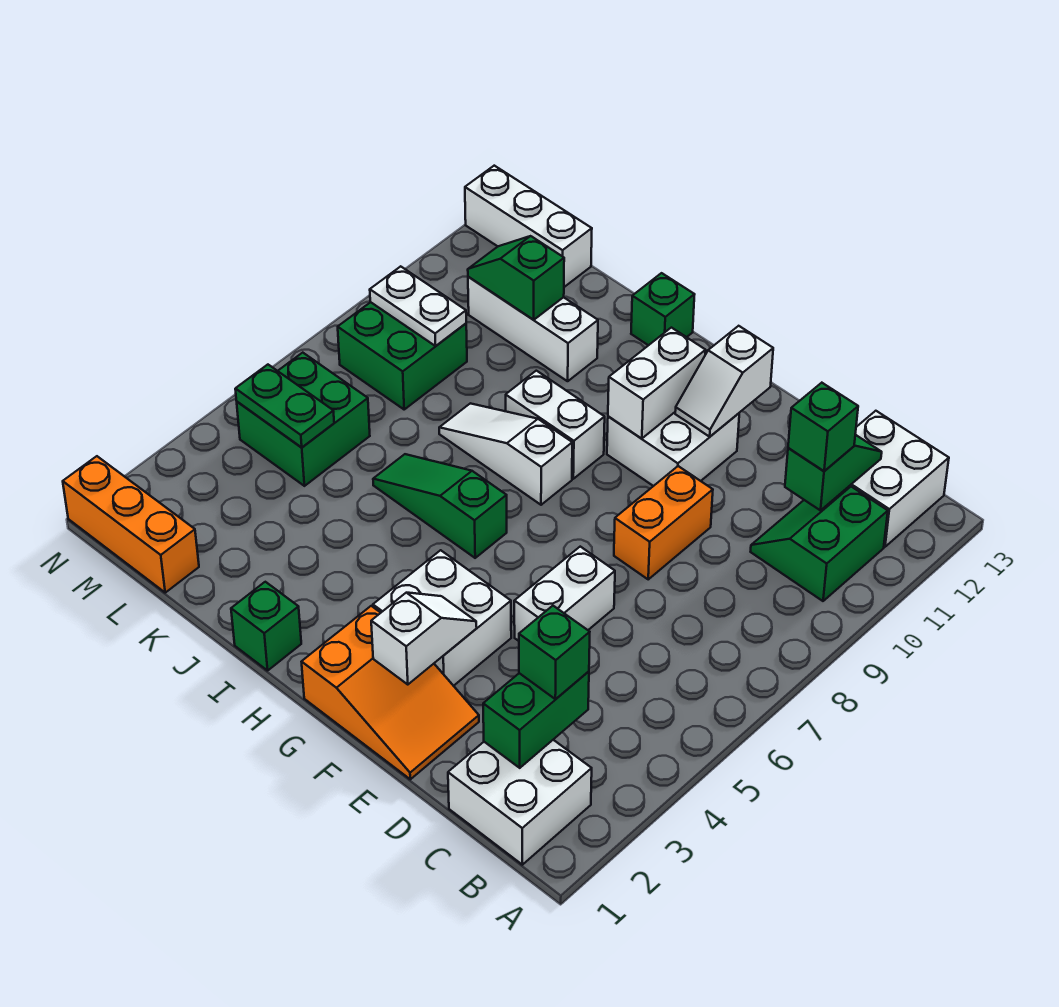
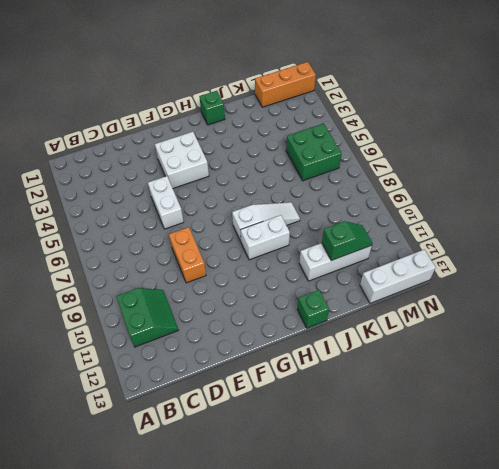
none -> white brick B1:C2 level 1
none -> white brick B12:C13 level 1
none -> orange slope E1:G2 level 1 top G

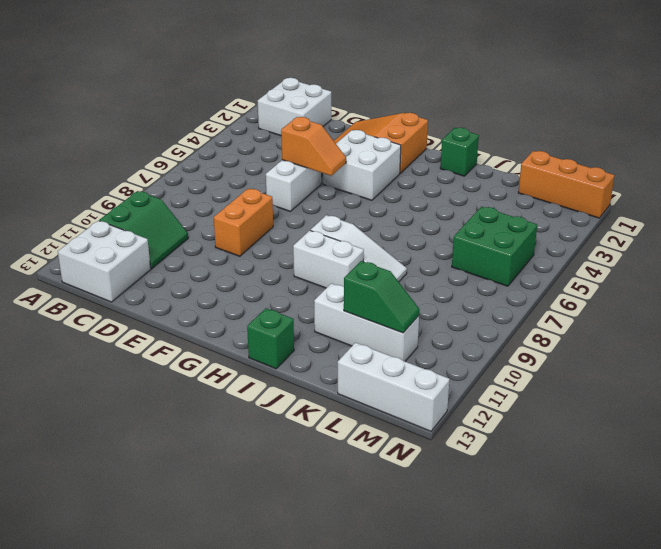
orange slope E5:F5 level 2 top E -> none
none -> white brick F10:G11 level 1
none -> green slope H6:J6 level 1 top H
none -> green brick L8:M9 level 1

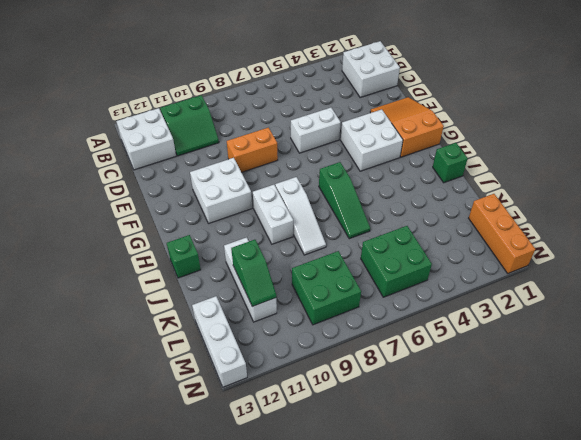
none -> green brick C2:C3 level 2
none -> green slope C11:C12 level 2 top 11
none -> white slope F2:F3 level 2 top 2

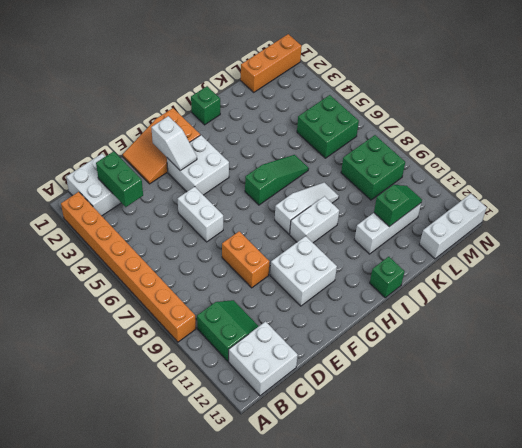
orange brick A2:A9 level 1 -> none
none -> green slope C11:C12 level 2 top 11
none -> white slope F11:F12 level 2 top 12
none -> white brick G10:G11 level 2

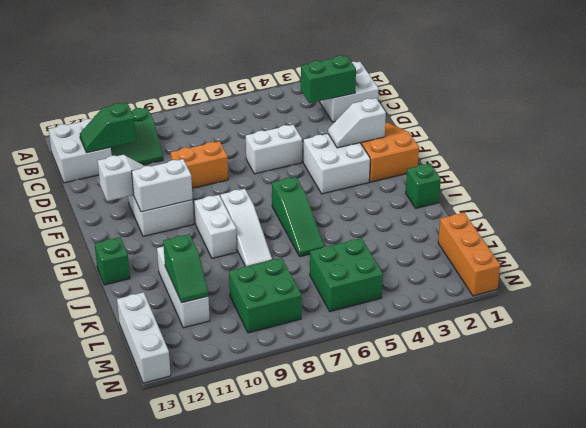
none -> green plate L5:M5 level 2
none -> white plate L9:M9 level 2
none -> green brick C3 level 3

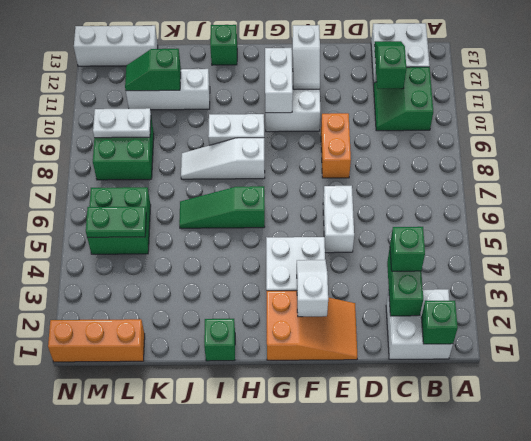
green brick B1 level 2 -> green brick C11 level 3

